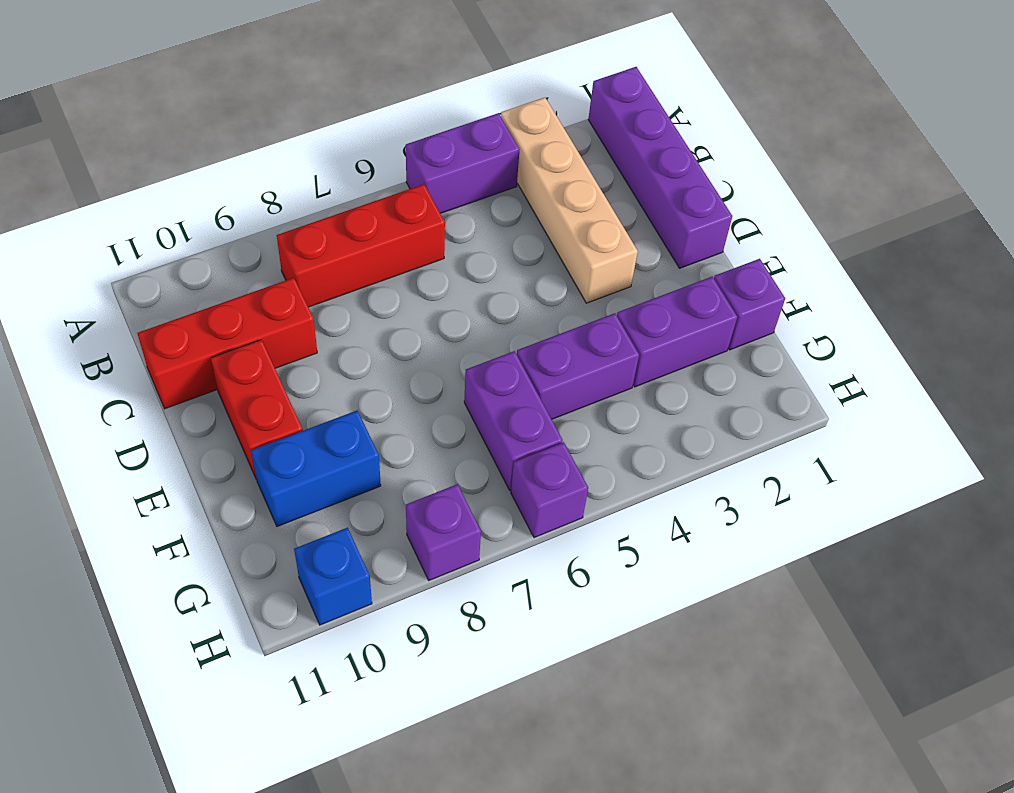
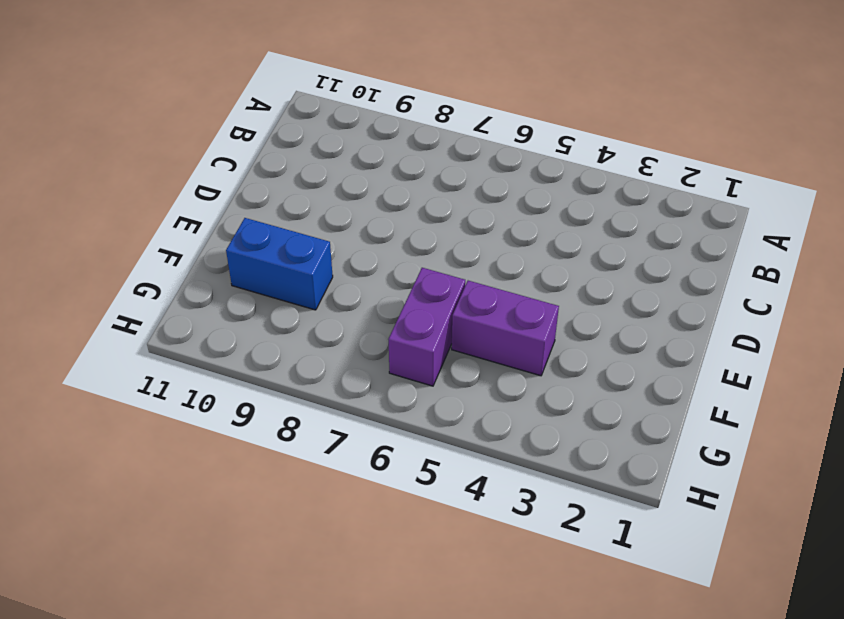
none -> purple brick A1:D1 level 1
none -> tan brick A3:D3 level 1
none -> purple brick A4:A5 level 1

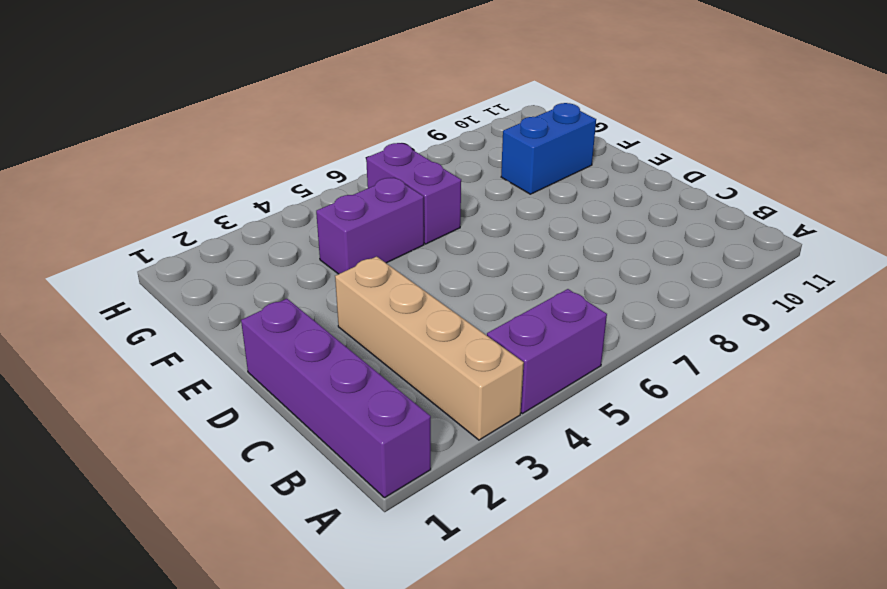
none -> red brick B6:B8 level 1
none -> red brick C9:C11 level 1
none -> red brick D10:E10 level 1

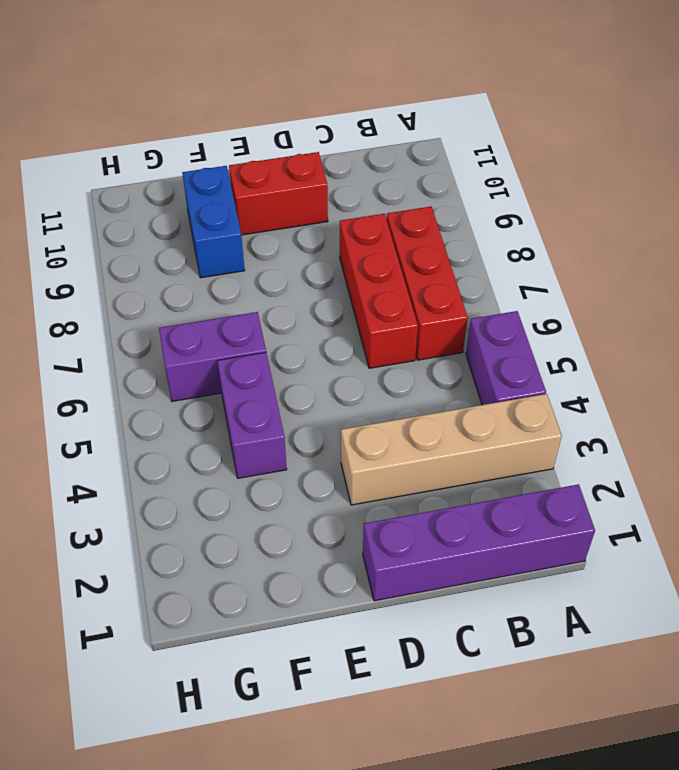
red brick C6:C8 level 1 -> red brick C9:C11 level 1
none -> purple brick F1 level 1
none -> purple brick F2:F3 level 1
none -> purple brick H6 level 1

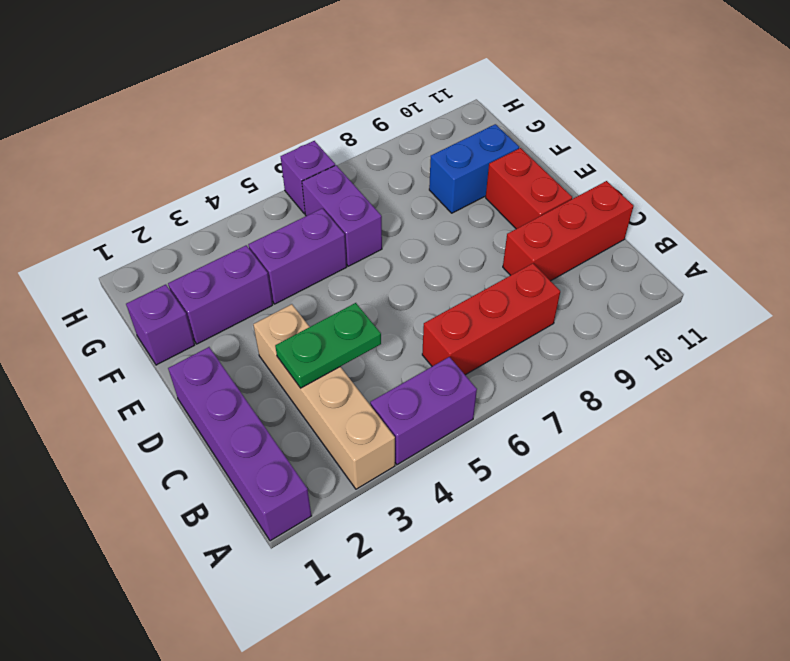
green plate C3:C4 level 2 -> none
none -> purple brick H8 level 1
none -> blue brick H10 level 1

